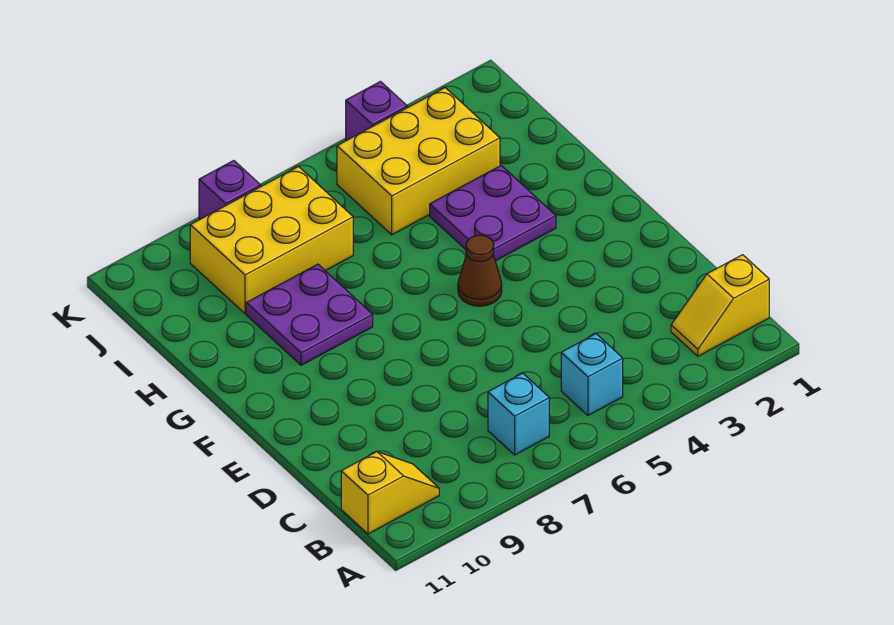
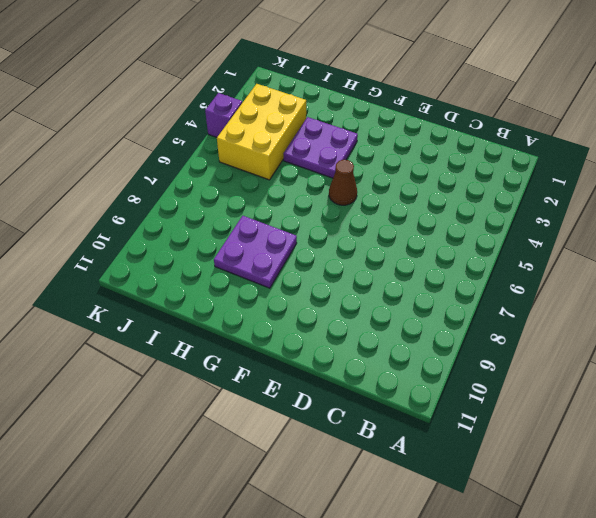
none -> yellow slope B1:B2 level 1 top 1
none -> cyan brick B5 level 1

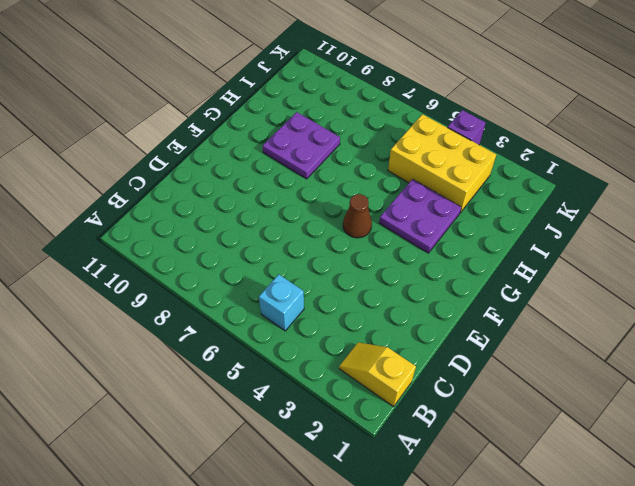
none -> cyan brick B7 level 1
none -> yellow slope B10:B11 level 1 top 11

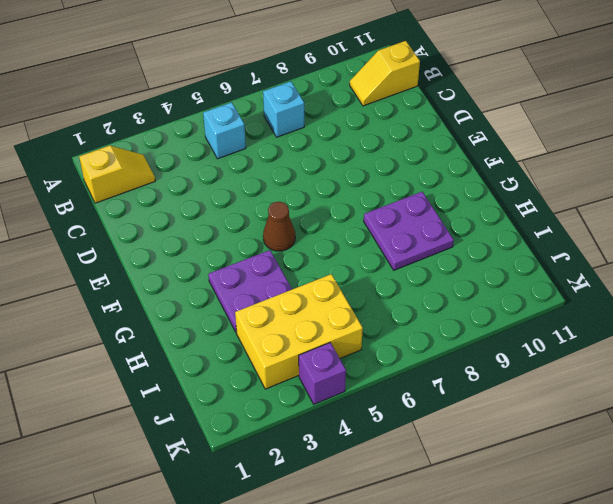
none -> yellow brick I7:J9 level 1
none -> purple brick K8 level 1

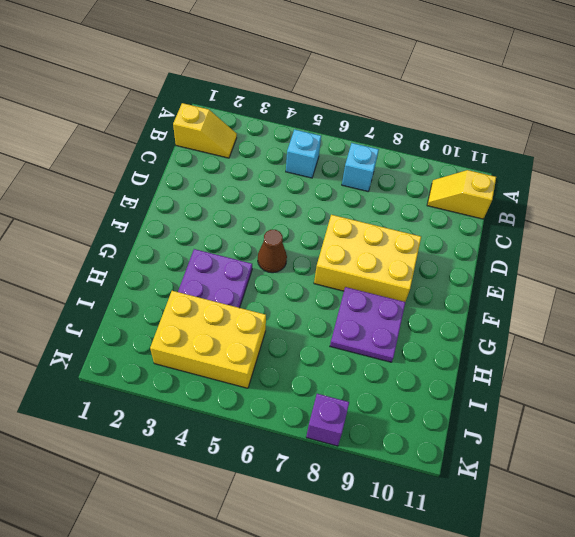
yellow brick E7:F9 level 1 -> yellow brick I7:J9 level 1
none -> purple brick K4 level 1

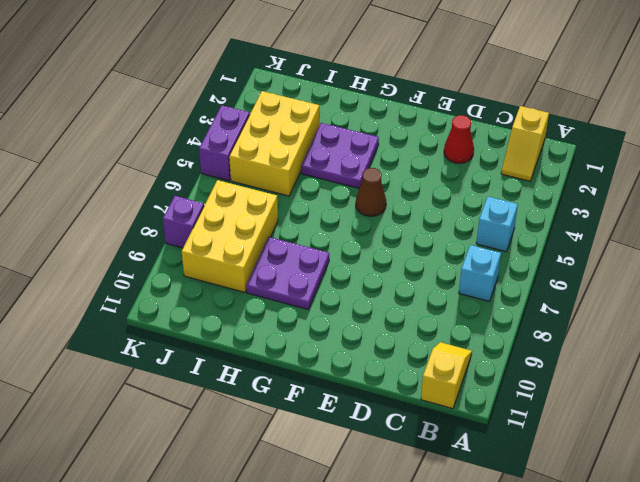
red cone D2 level 1 -> none
purple brick K4:K5 level 1 -> purple brick K4 level 1

